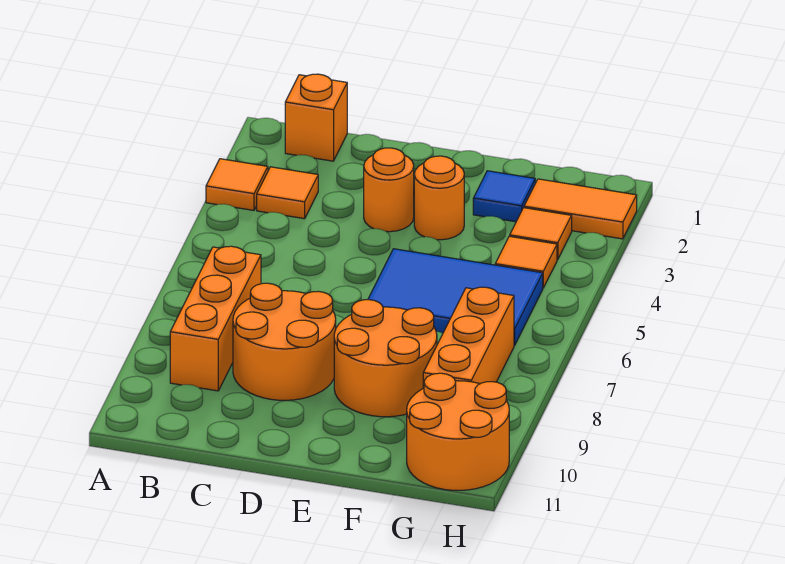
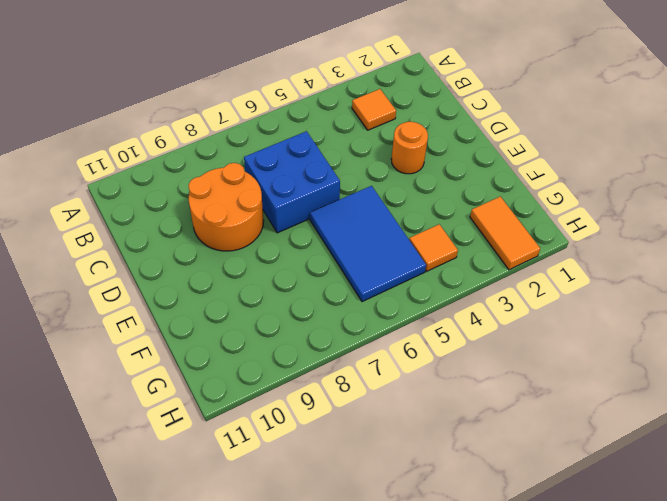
blue brick C6:D7 level 1 -> none
none -> orange tile A3 level 1
none -> orange brick B1 level 1
none -> orange brick B7:B9 level 1

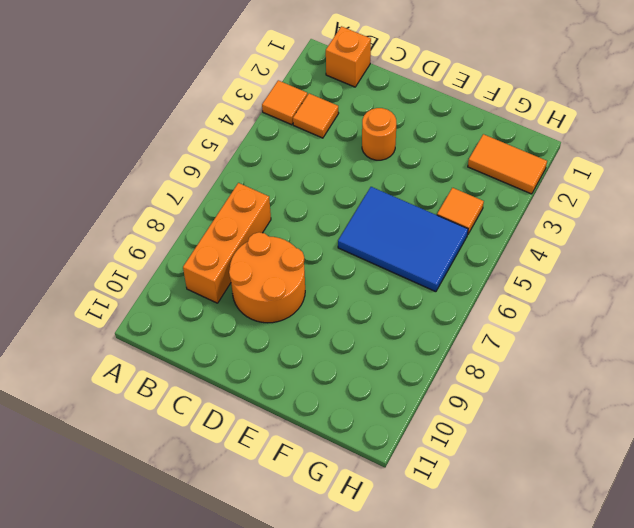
none -> orange round brick E3 level 1
none -> orange round brick E8:F9 level 1
none -> blue tile F2 level 1

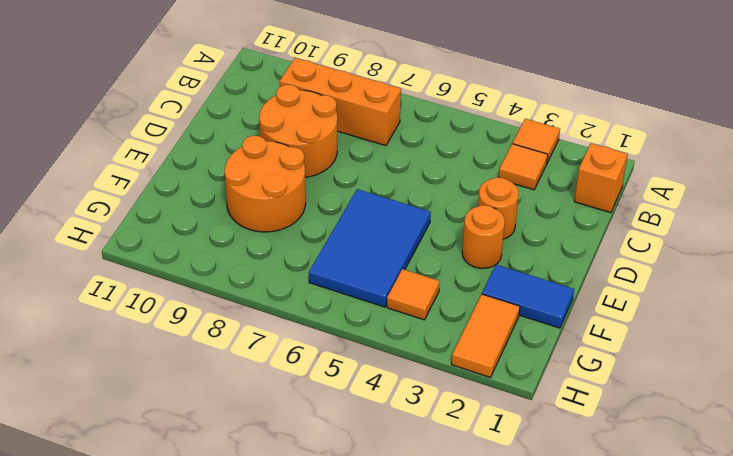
blue tile F1:F2 level 1 -> blue tile F2 level 1
none -> orange tile G3 level 1
none -> orange brick G7:G9 level 1
none -> orange round brick G10:H11 level 1

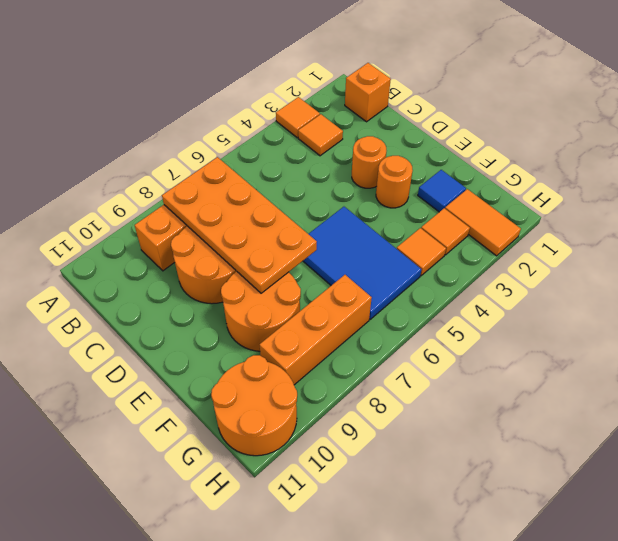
orange plate B7:E8 level 2 -> none

